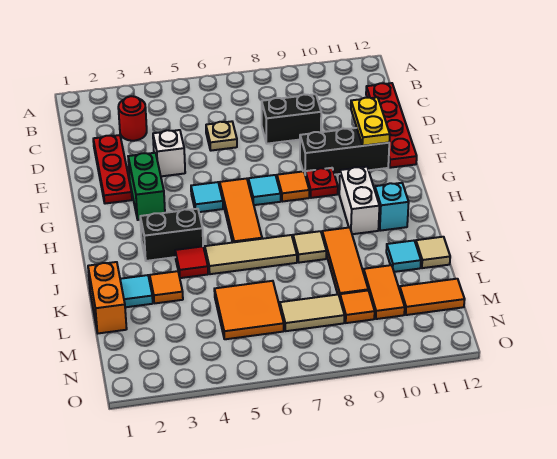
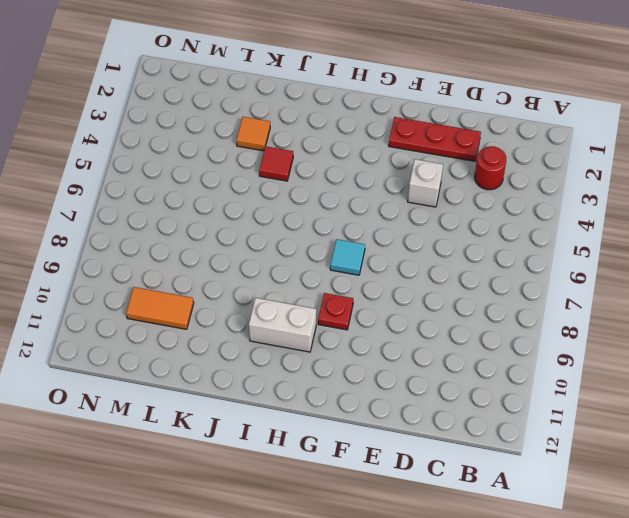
none -> red plate C12:F12 level 1
none -> tan plate D6 level 1
none -> black brick D8:D9 level 1
none -> green brick F3:G3 level 1

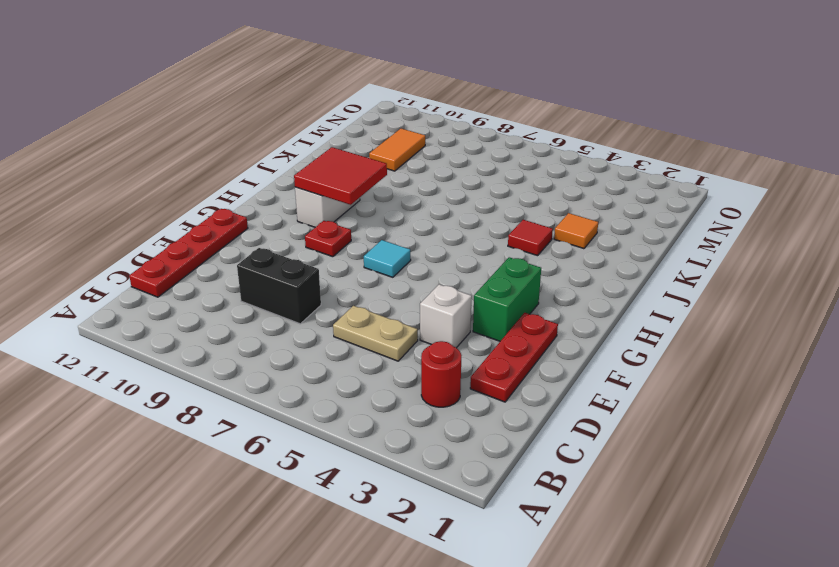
tan plate D5:D6 level 1 -> tan plate D6 level 1
red tile H9:I10 level 2 -> none
none -> black brick F9:F11 level 1
none -> cyan tile G5 level 1
none -> orange tile G6:I6 level 1
none -> orange tile G8 level 1

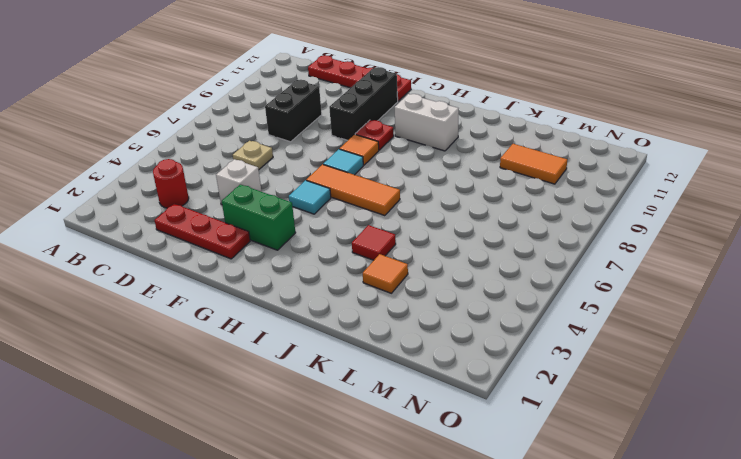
none -> black brick I3:I4 level 1
none -> cyan brick I11 level 1
none -> tan tile J5:J7 level 1
none -> tan tile J8 level 1

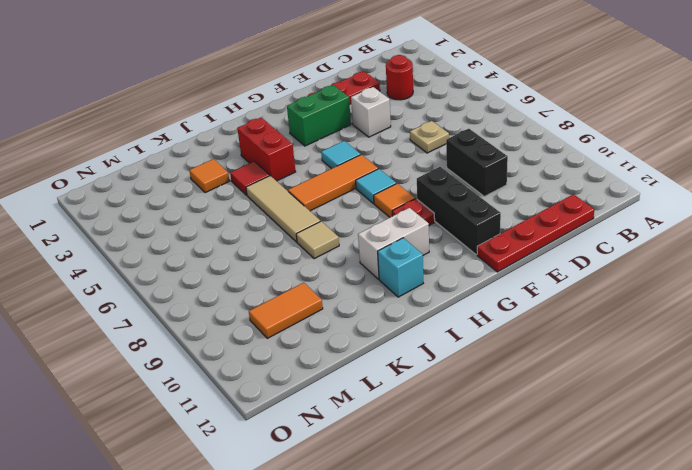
red brick I3:I4 level 1 -> black brick I3:I4 level 1
none -> orange tile J9:L9 level 1
none -> orange brick K1:L1 level 1
none -> cyan tile K2 level 1
none -> cyan tile K11 level 1

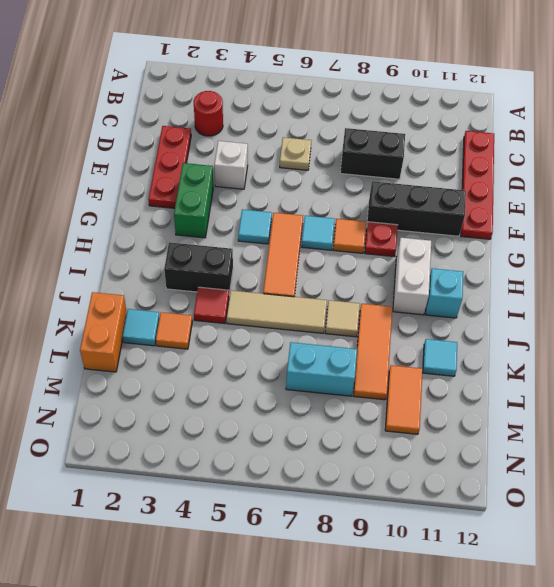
cyan brick L7:L8 level 1 -> none
none -> tan tile K12 level 1
none -> orange tile L5:M6 level 1
none -> tan tile M7:M8 level 1
none -> orange tile M9 level 1

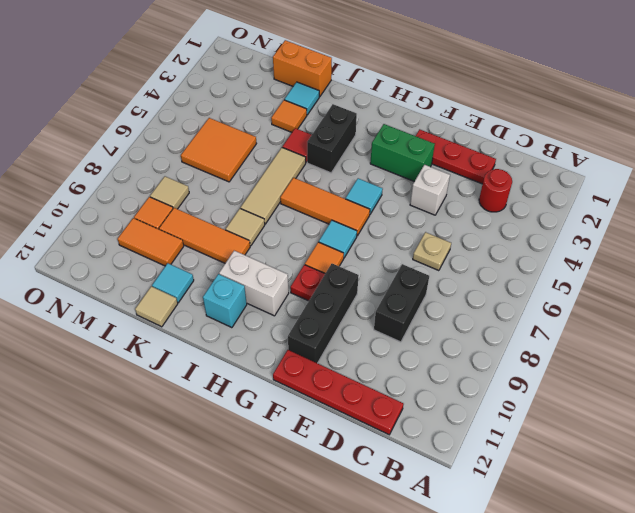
tan tile M8 level 1 -> tan tile M7:M8 level 1
none -> orange tile M11:M12 level 1
none -> yellow plate E11:F11 level 2

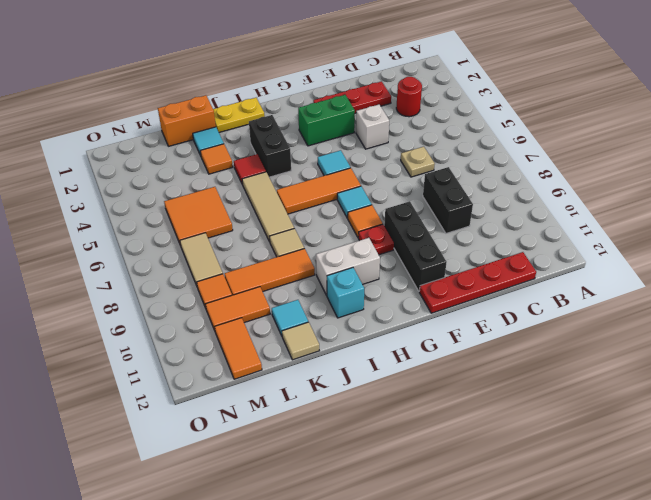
yellow plate I1:J1 level 1 -> yellow plate E11:F11 level 2

